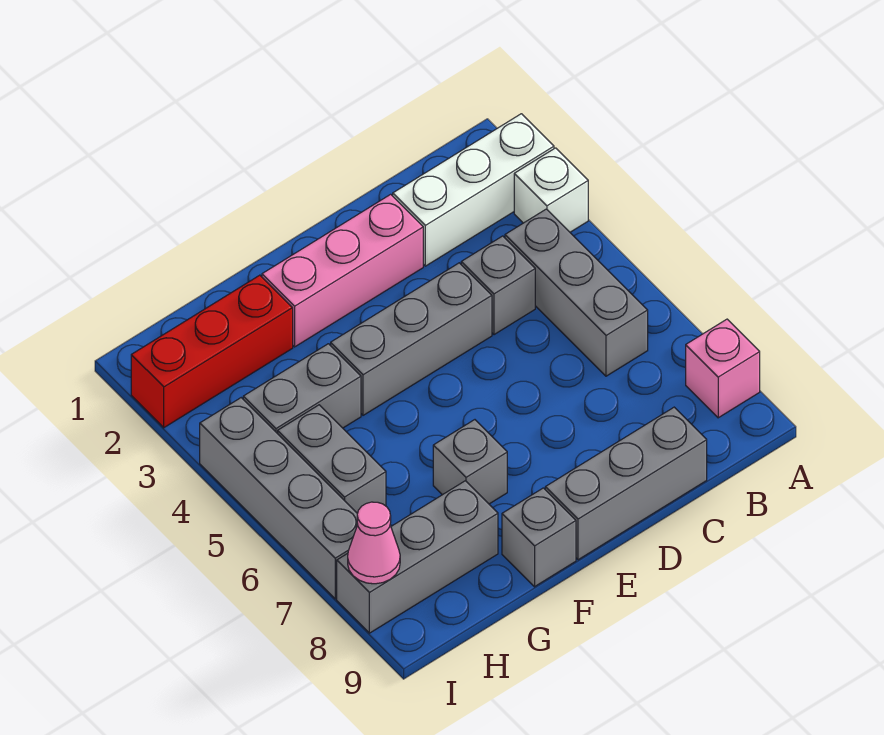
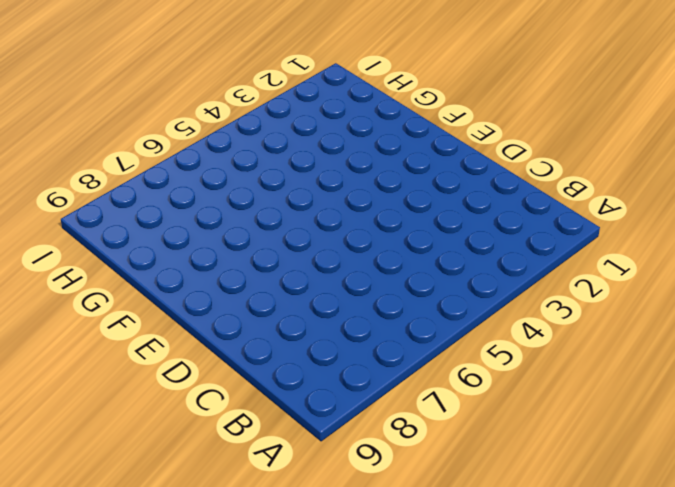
none -> white brick A2:C2 level 1
none -> white brick A3 level 1
none -> pink brick A8 level 1

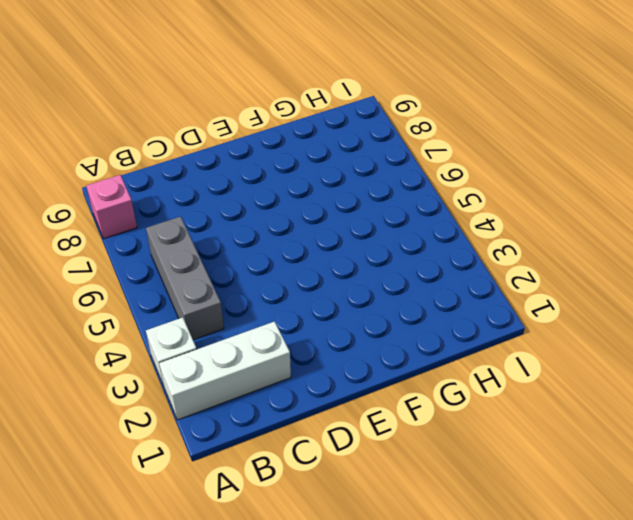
none -> grey brick C4 level 1
none -> grey brick C9:E9 level 1
none -> pink brick D2:F2 level 1

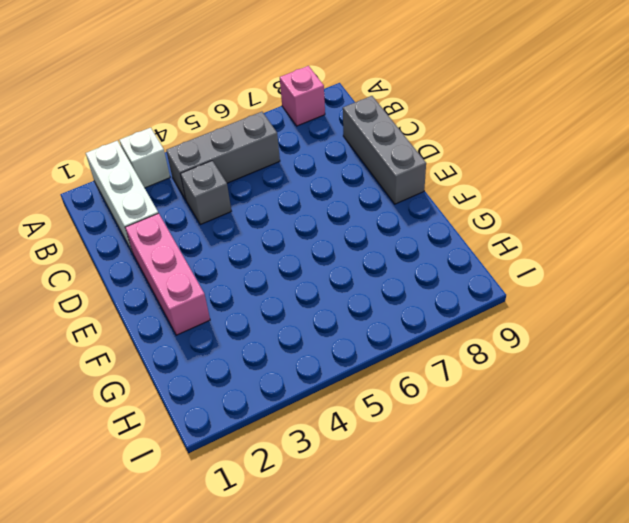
none -> grey brick D4:F4 level 1
none -> grey brick F7 level 1
none -> grey brick F9 level 1

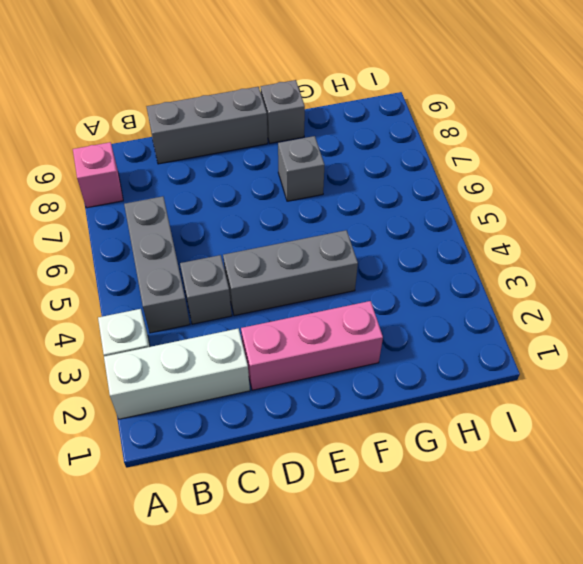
none -> red brick G2:I2 level 1
none -> grey brick G4:H4 level 1
none -> grey brick G8:I8 level 1

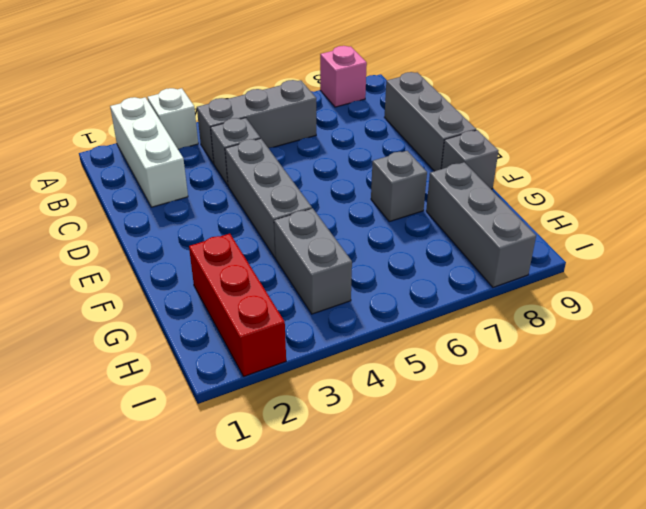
none -> pink brick D2:F2 level 1
none -> grey brick H5:H6 level 1
none -> grey brick I4:I7 level 1

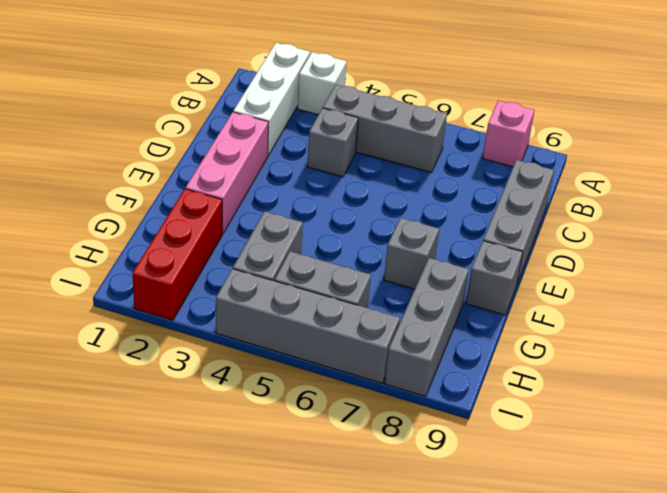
none -> grey brick D4:F4 level 1
none -> pink cone I8 level 2

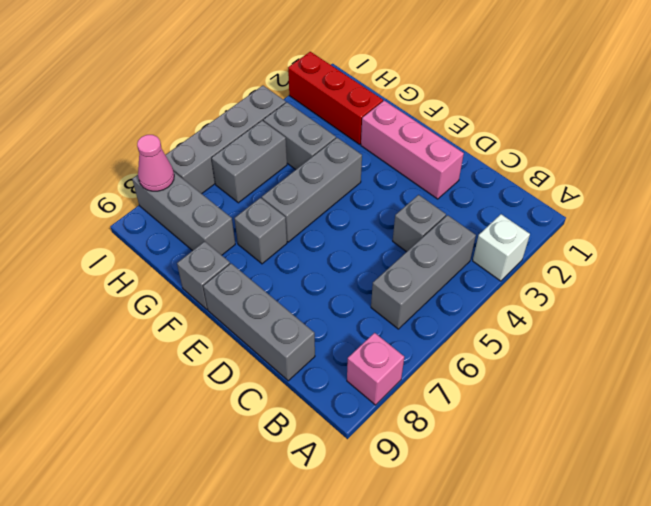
grey brick F4:F6 level 1 -> grey brick D4:F4 level 1
none -> white brick A2:C2 level 1

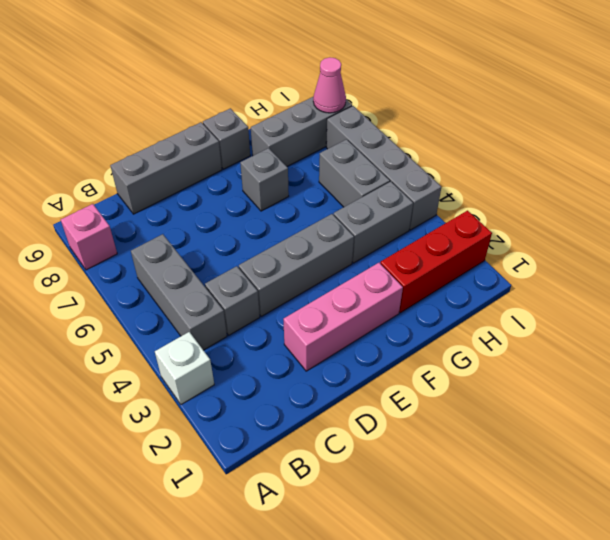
none -> white brick A2:C2 level 1

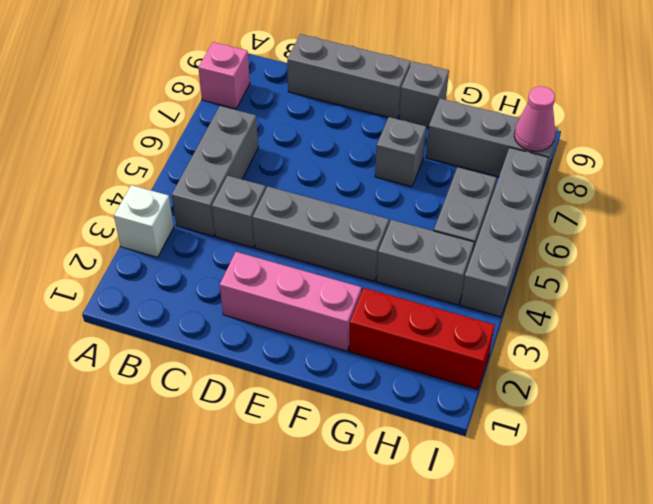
none -> white brick A2:C2 level 1

